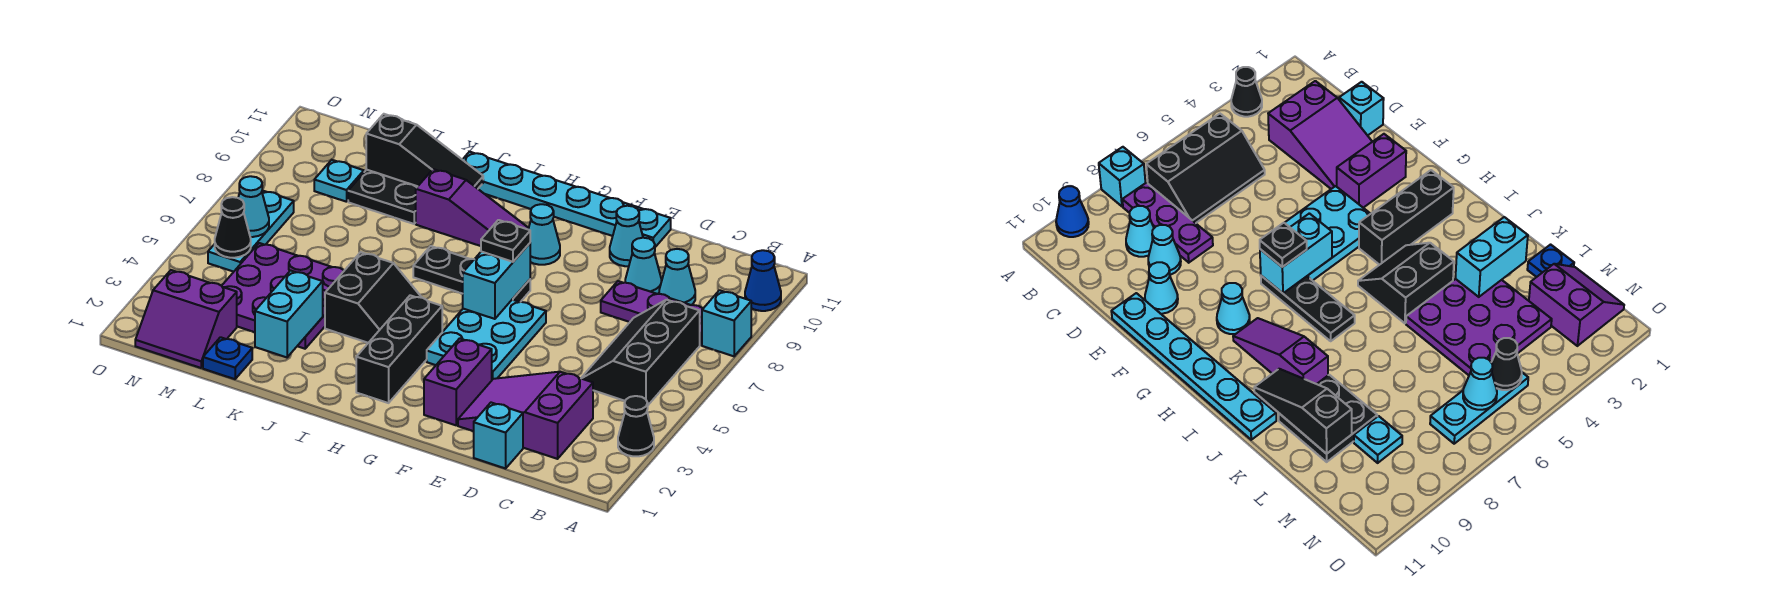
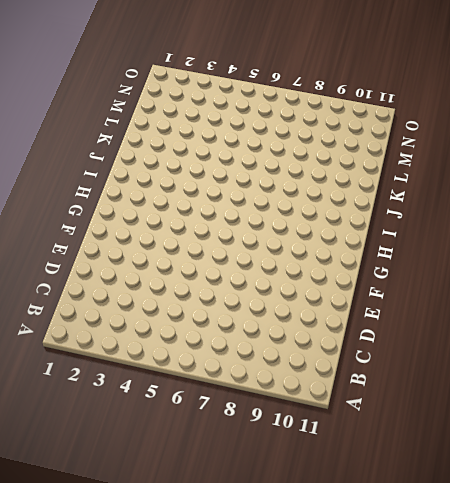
none -> black cone A3 level 1
none -> cyan brick A8 level 1
none -> blue cone A10 level 1
none -> black slope B5:C7 level 1 top B

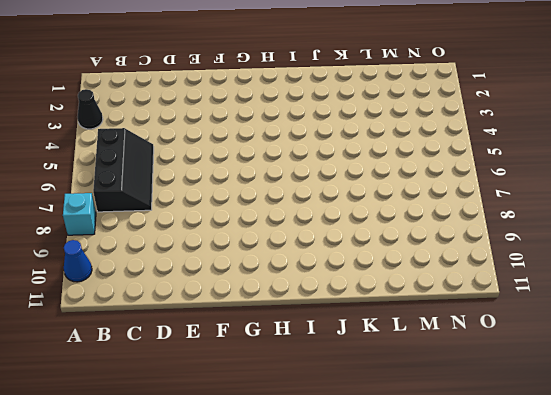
none -> purple plate B8:D8 level 1
none -> purple slope C2:E3 level 1 top C
none -> cyan cone C9 level 1
none -> cyan brick D1 level 1

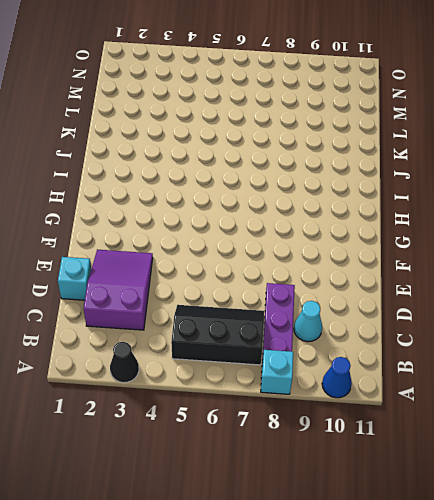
none -> cyan cone D9 level 1
none -> cyan cone E10 level 1
none -> cyan plate E11:J11 level 1
none -> purple brick F2:F3 level 1

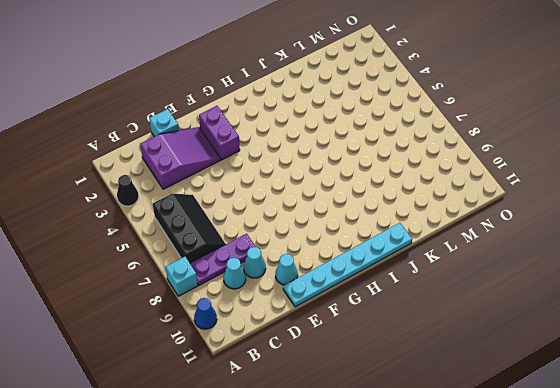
none -> cyan plate F4:G6 level 1
none -> black plate G7:I7 level 1
none -> cyan cone G9 level 1
none -> black brick H2:H4 level 1

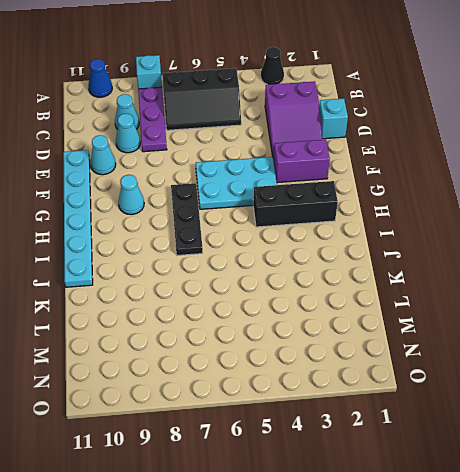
none -> purple slope H9:J9 level 1 top J
none -> black slope I4:J5 level 1 top J
none -> purple plate K3:M5 level 1
none -> black plate K9:L10 level 1

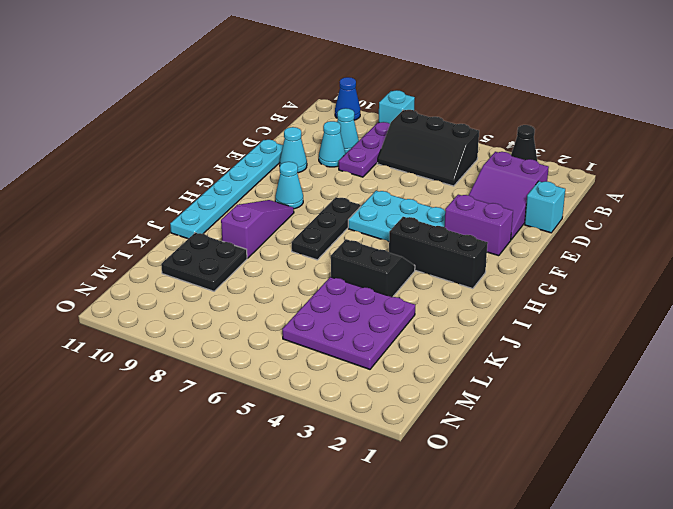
none -> blue plate L1 level 1
none -> purple slope M1:N2 level 1 top 2
none -> cyan plate M9 level 1
none -> cyan plate N5:N7 level 1

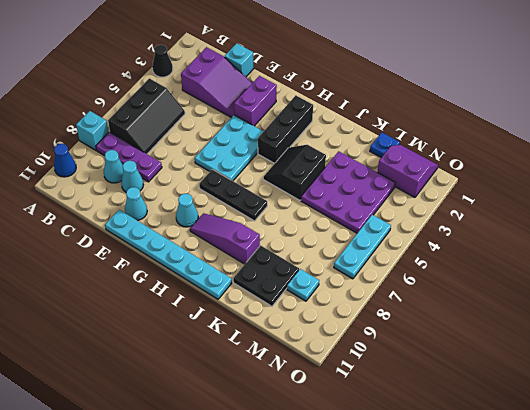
none -> cyan brick G6:G7 level 2
none -> black slope J10:L10 level 2 top L
none -> cyan brick K2:K3 level 2
none -> black cone N5 level 2

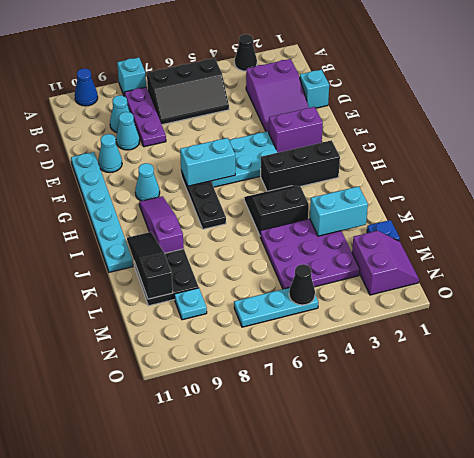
none -> cyan cone N6 level 2
none -> black plate G7 level 3

